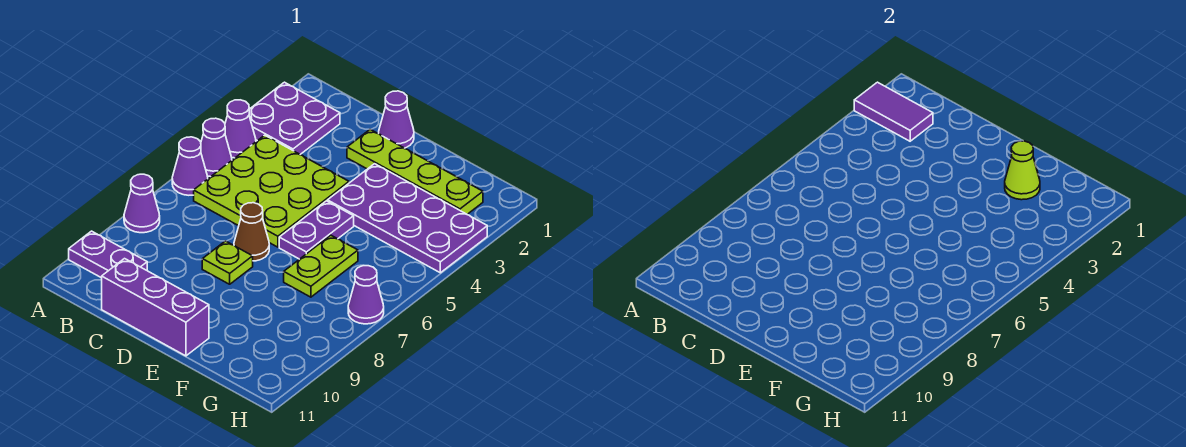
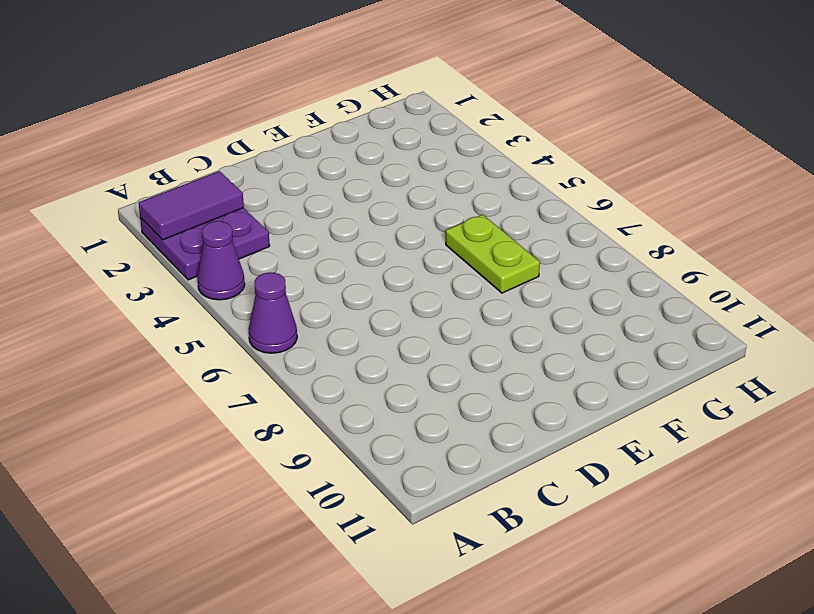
none -> purple cone A5 level 1
none -> purple cone A8 level 1
none -> purple plate A10:B10 level 1

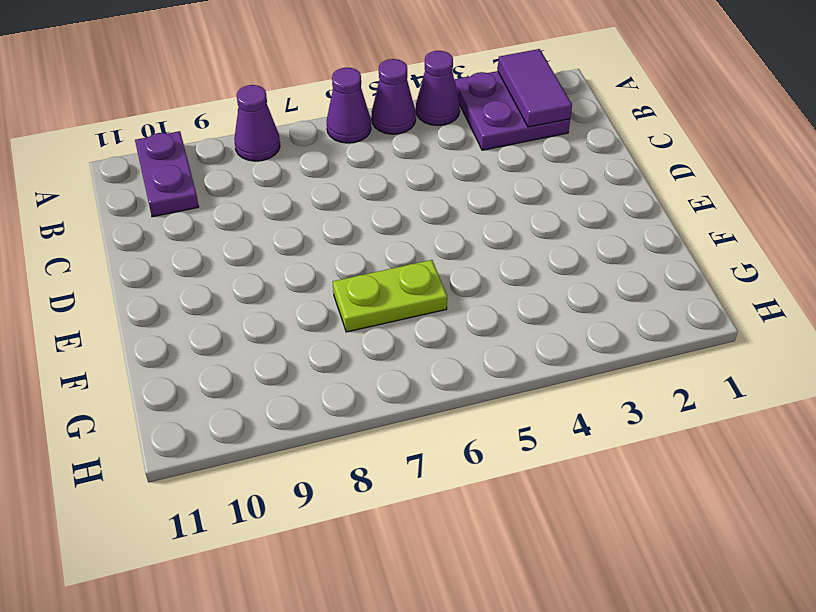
none -> lime plate B4:D6 level 1
none -> purple brick C11:E11 level 1
none -> purple cone D1 level 1

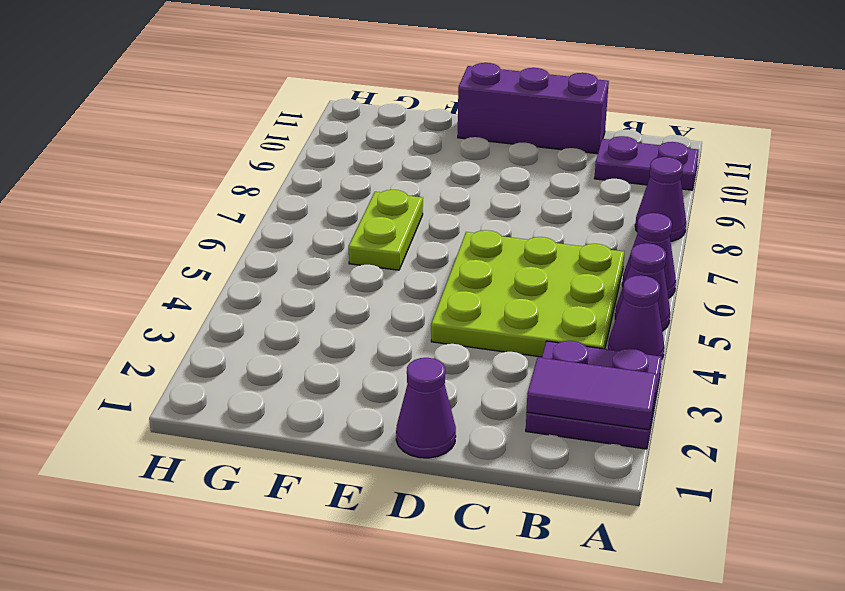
none -> lime plate D2:G2 level 1
none -> brown cone D7 level 1
none -> lime plate D8 level 1

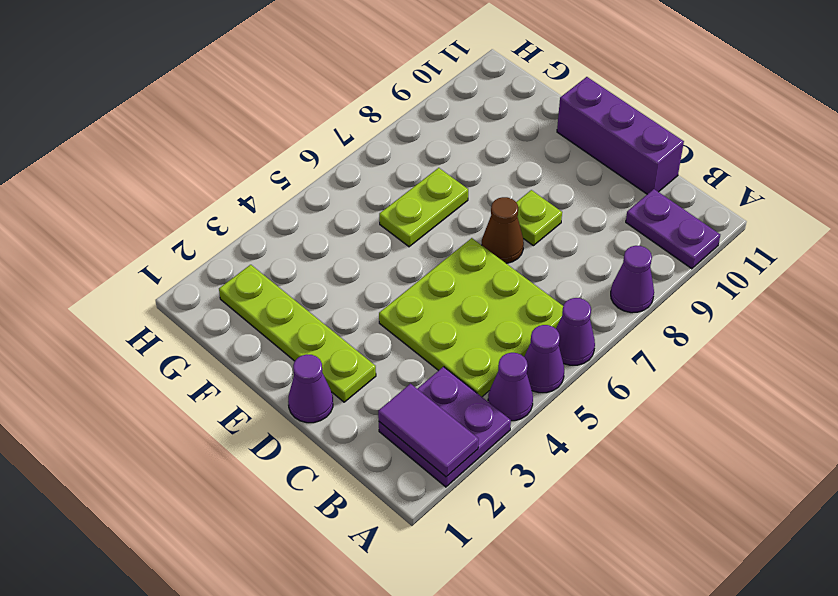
none -> purple plate E3:H4 level 1
none -> purple plate E5:E6 level 1
none -> purple cone H7 level 1

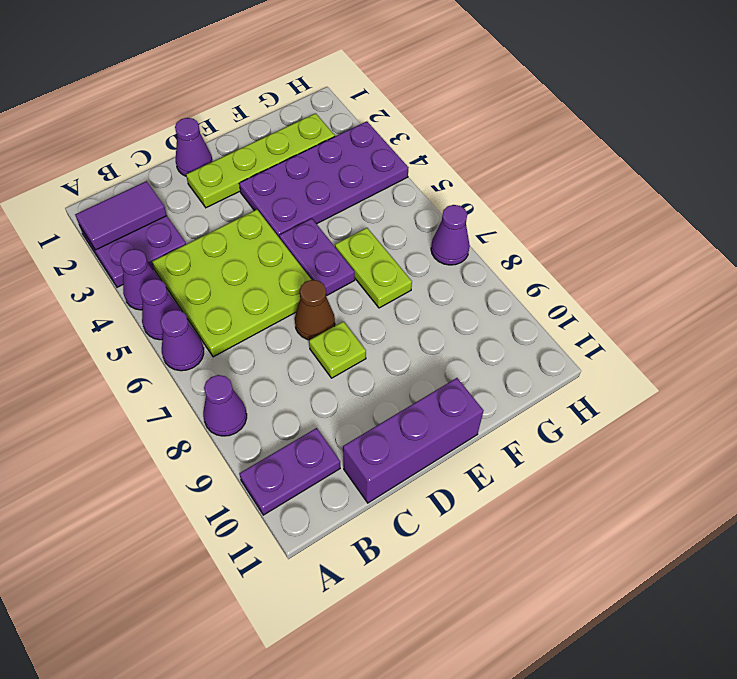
none -> lime cone F2 level 2

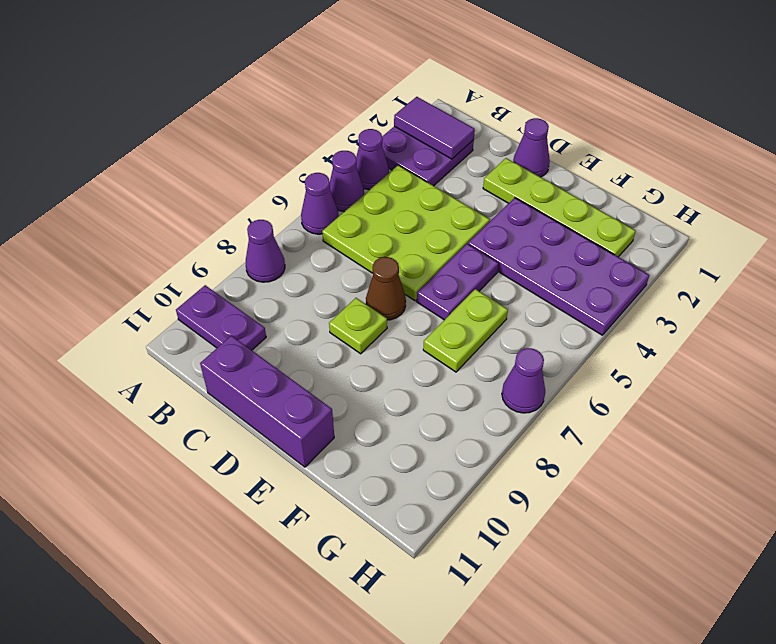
none -> lime cone F2 level 2

